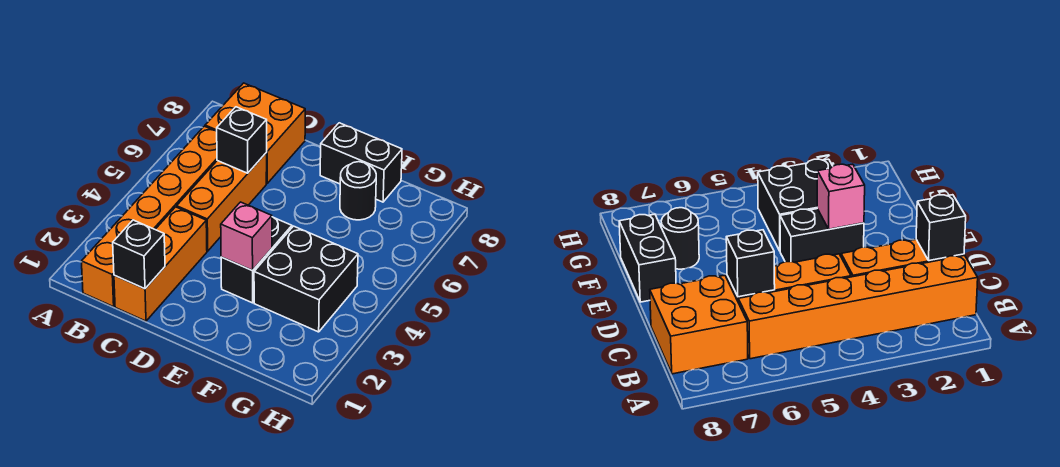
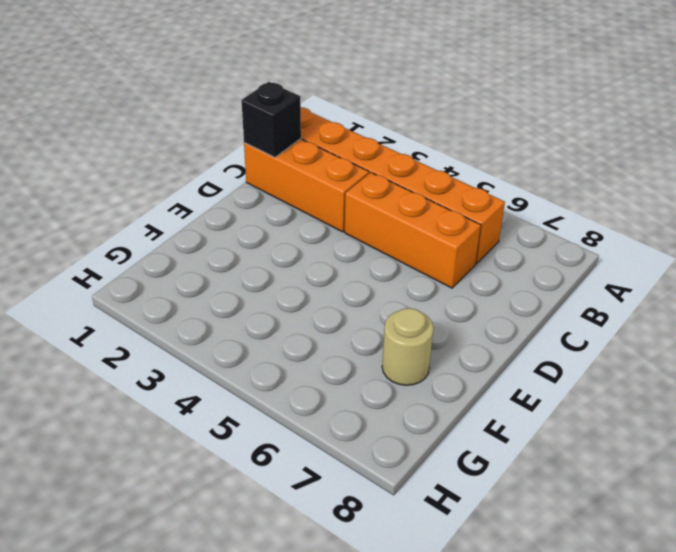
tan round brick F7 level 1 -> black round brick F7 level 1
none -> orange brick B7:C8 level 1
none -> black brick E3:E4 level 1

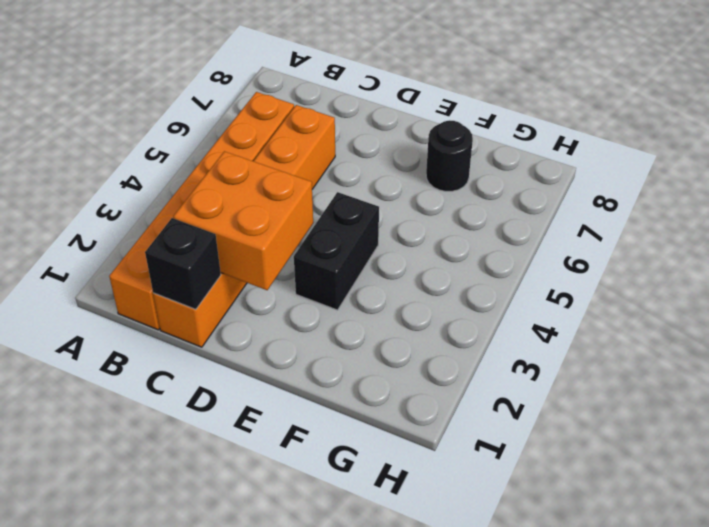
orange brick C2:D3 level 2 -> orange brick B7:C8 level 1
none -> black brick E8:F8 level 1
none -> black brick F3:G4 level 1

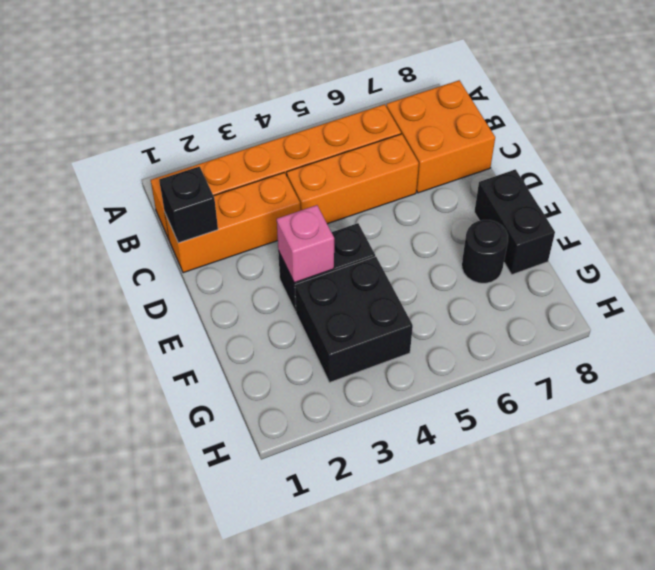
none -> black brick C6 level 2

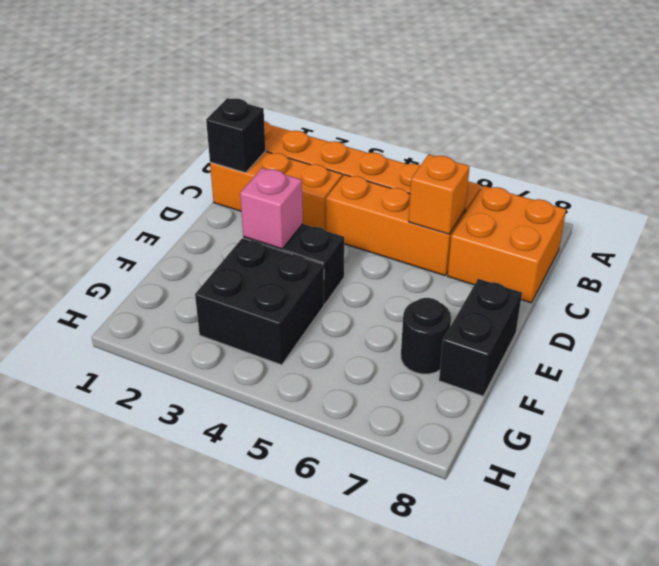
orange brick C6 level 2 -> black brick C6 level 2

